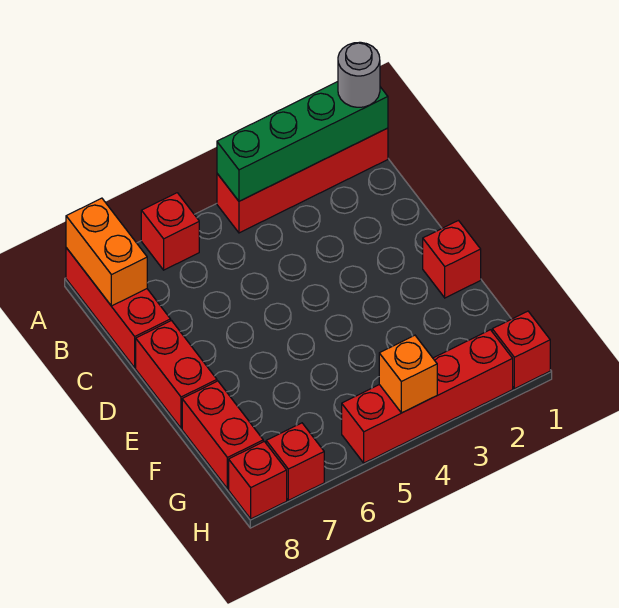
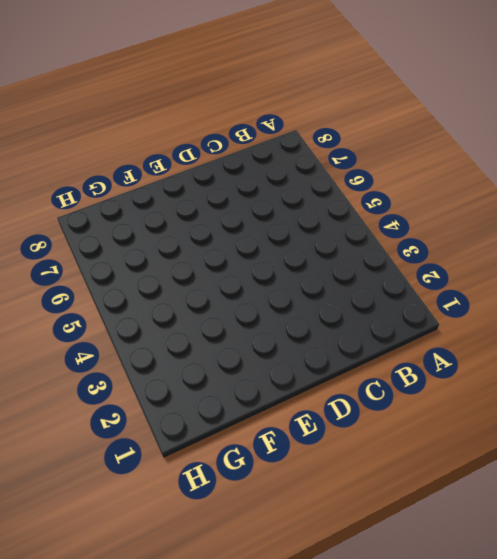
none -> red brick A1:A4 level 1
none -> red brick A6 level 1
none -> red brick A8:C8 level 1

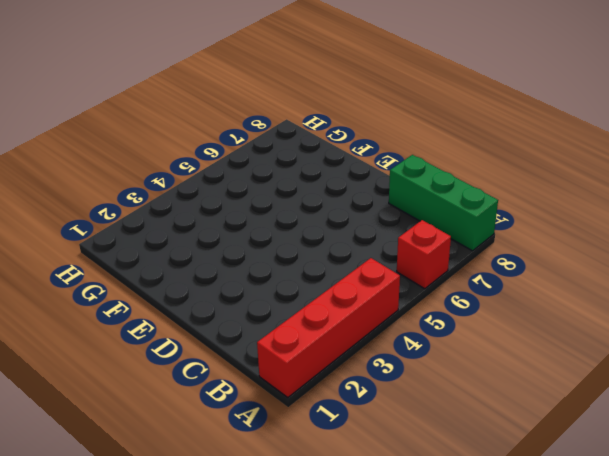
green brick A8:C8 level 1 -> red brick A8:C8 level 1
none -> red brick D8:E8 level 1
none -> red brick E1 level 1
none -> red brick F8:G8 level 1

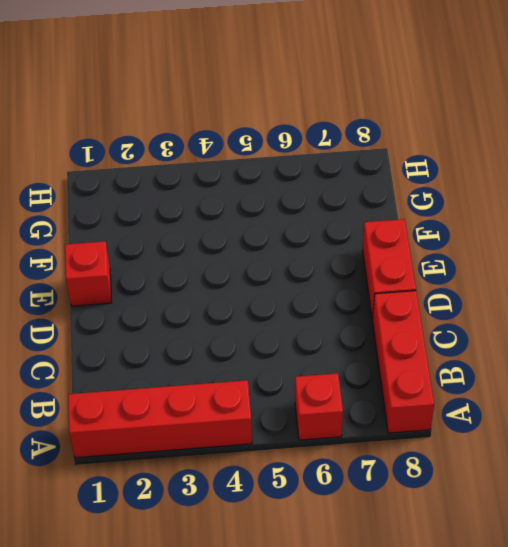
none -> red brick F8:G8 level 1
none -> red brick H1 level 1
none -> red brick H2:H5 level 1

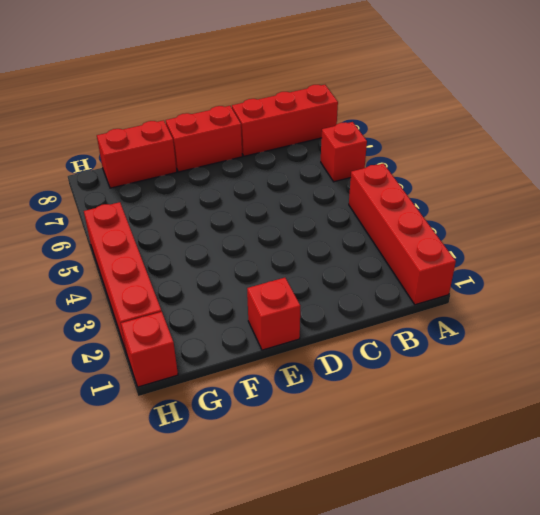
none -> red brick H7 level 1
none -> red brick H8 level 1
none -> green brick A1:A4 level 2

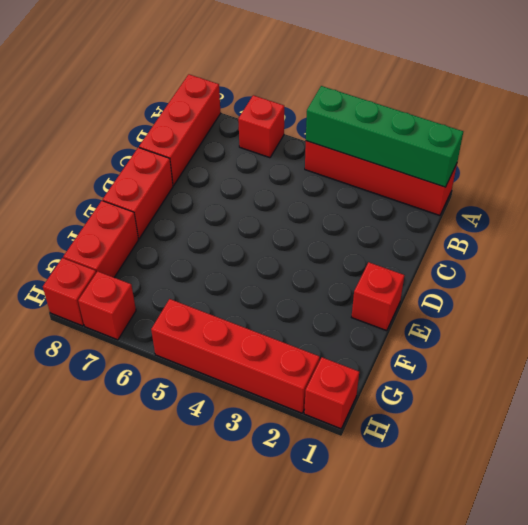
none -> orange brick A8:B8 level 2
none -> orange brick H4 level 2
none -> grey round brick A1 level 3

